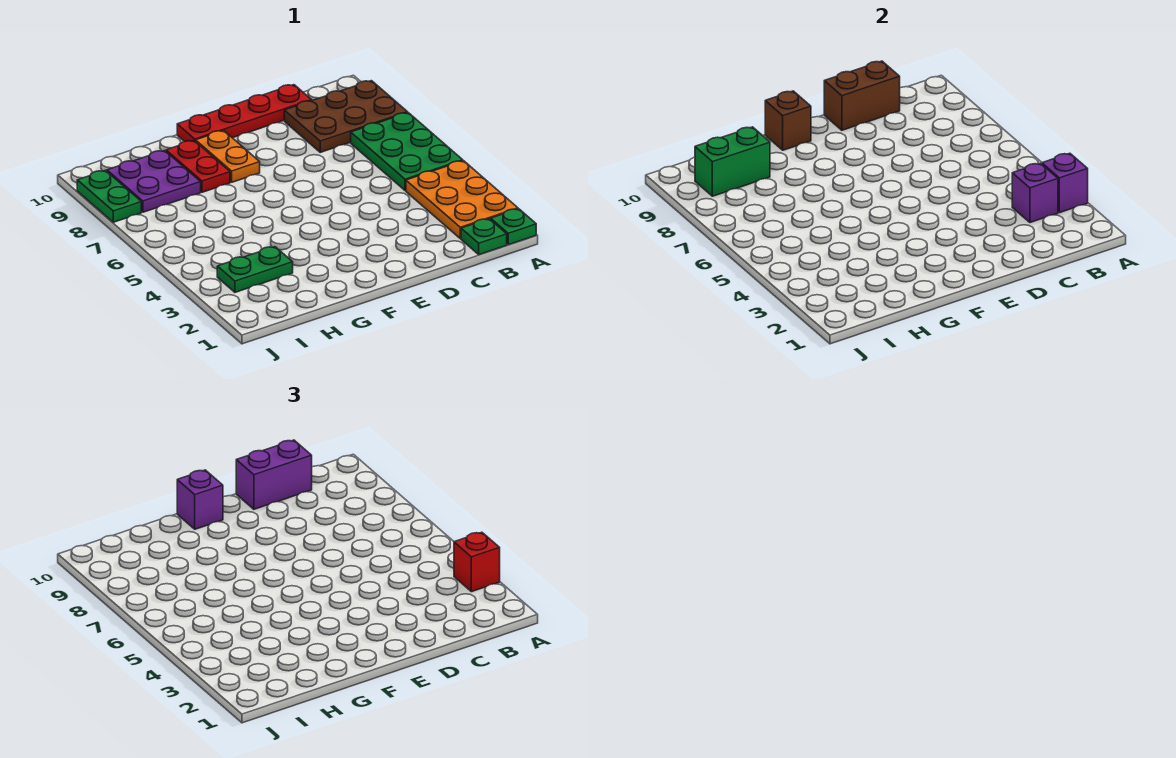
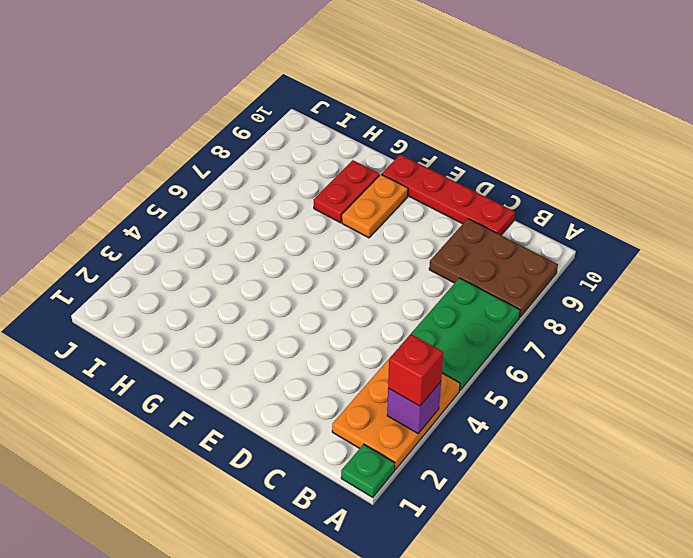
none -> green plate B1 level 1
none -> green plate H3:I3 level 1
none -> purple plate H8:I9 level 1

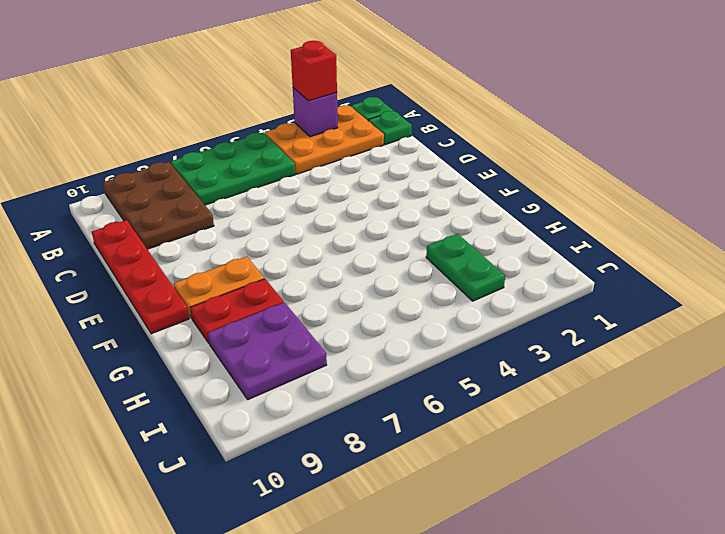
none -> green plate J8:J9 level 1
none -> purple brick B3 level 2
none -> brown brick C10:D10 level 2

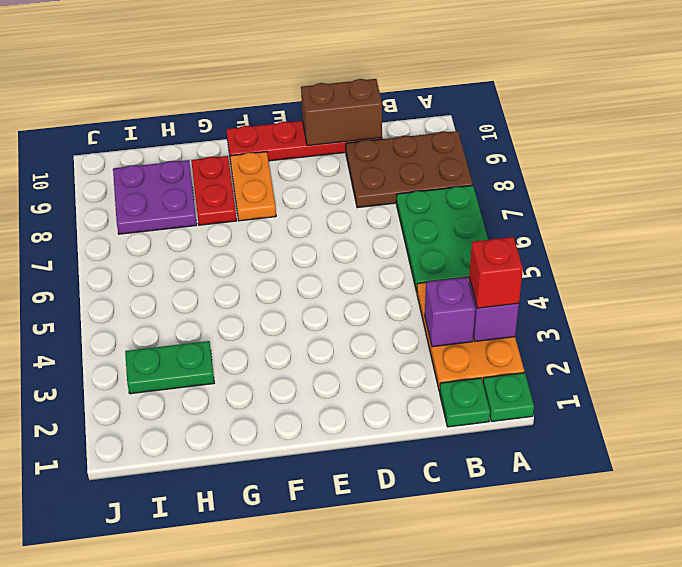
none -> green plate J8:J9 level 1
none -> brown brick F10 level 2
none -> green brick H9:I9 level 2

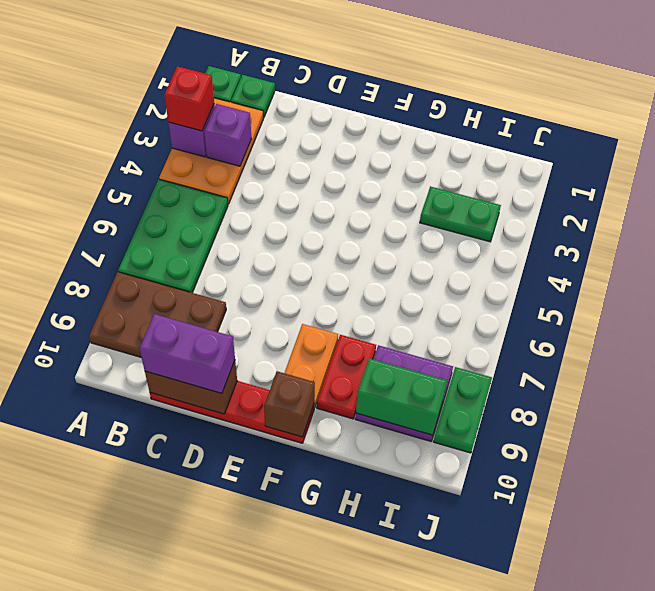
none -> purple brick F10 level 3

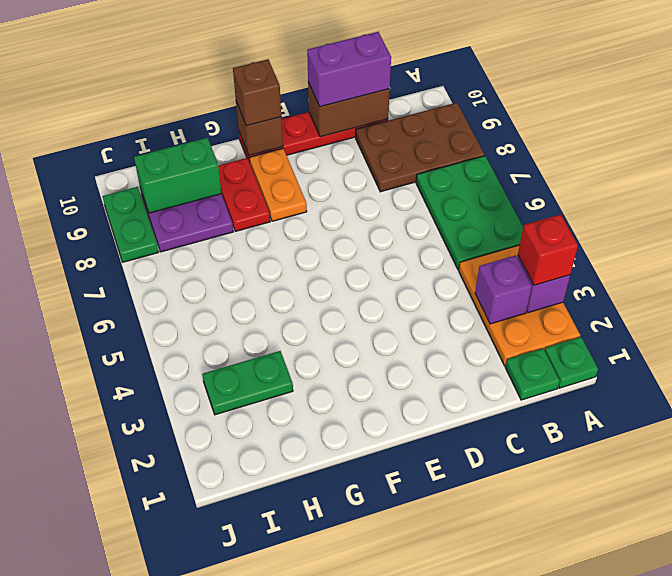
brown brick F10 level 3 -> purple brick F10 level 3

